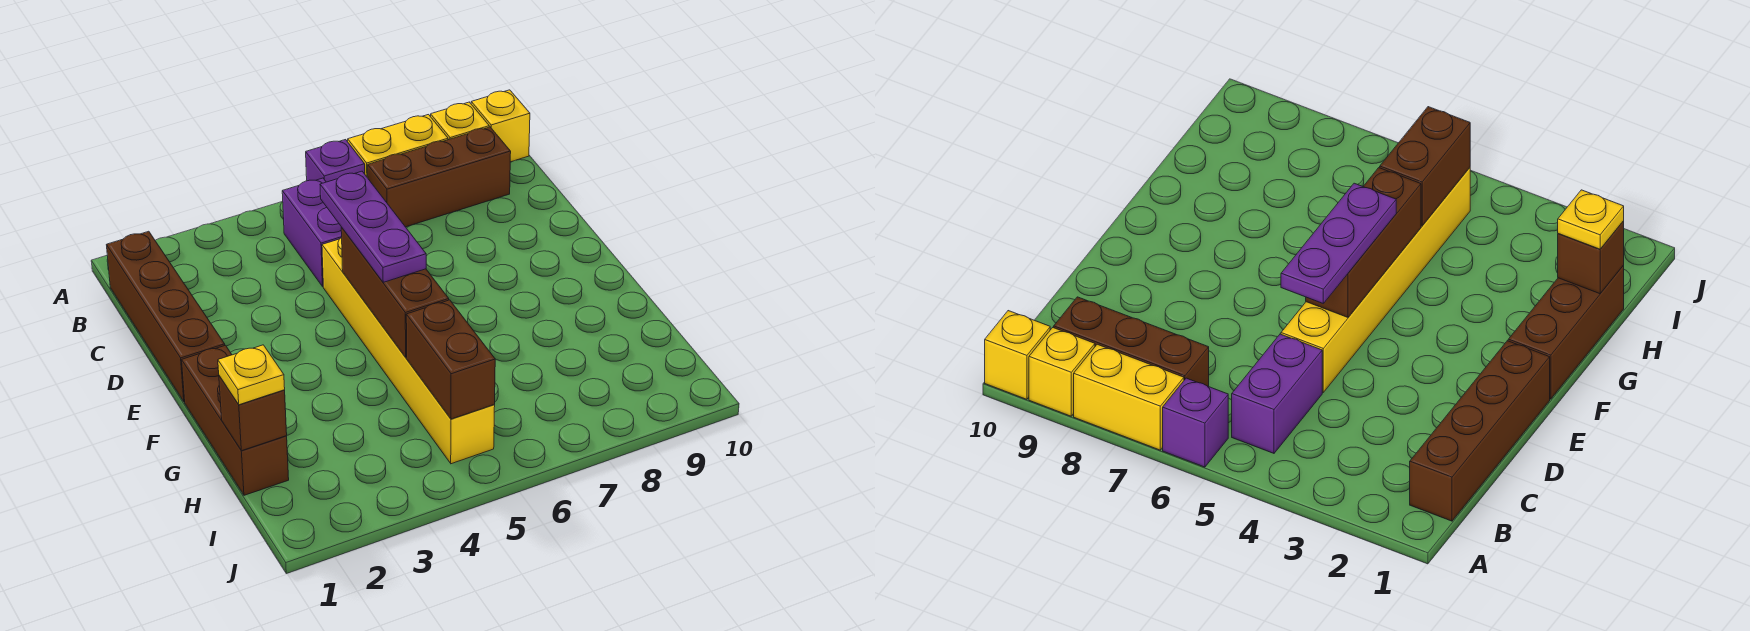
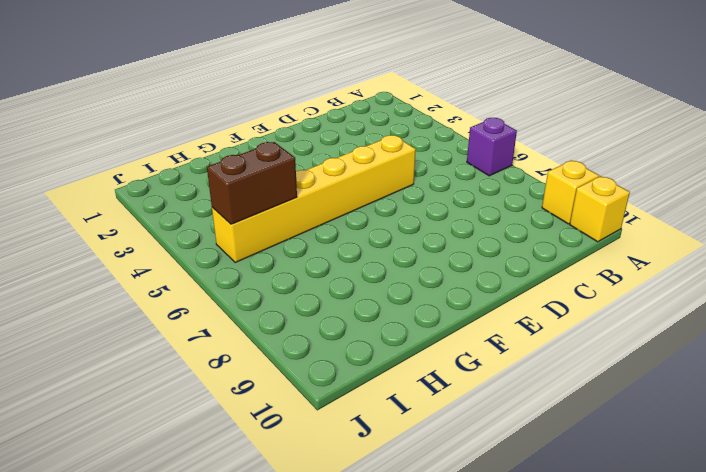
none -> yellow brick A7:A8 level 1
none -> brown brick B1:E1 level 1
none -> purple brick B5:C5 level 1

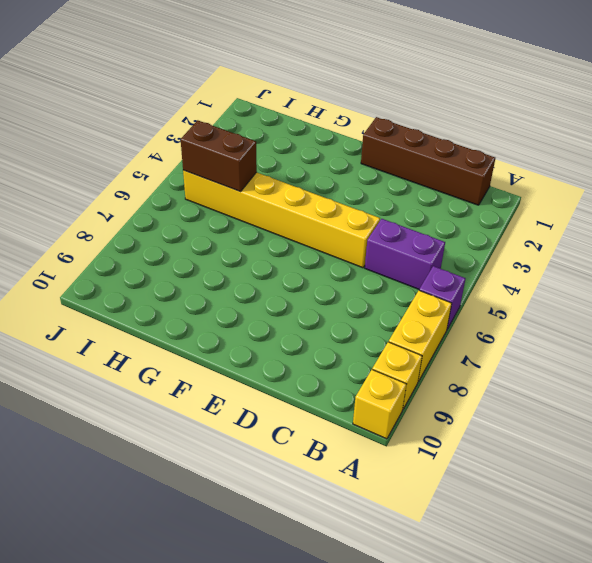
none -> brown brick B7:B9 level 1
none -> brown brick F1:H1 level 1
none -> brown brick E5:G5 level 2

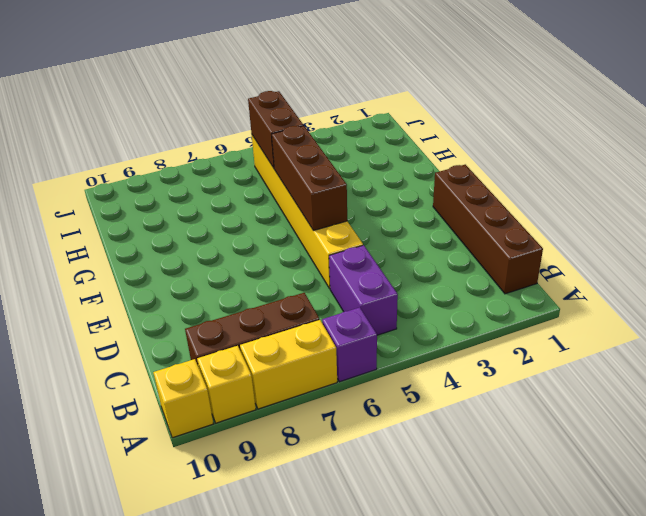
none -> brown brick F1:H1 level 1
none -> brown brick H1 level 2
none -> purple plate D5:F5 level 3

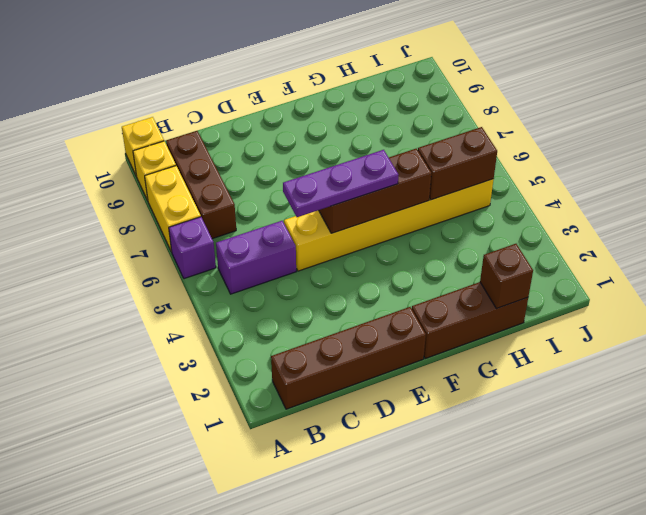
none -> yellow plate H1 level 3

